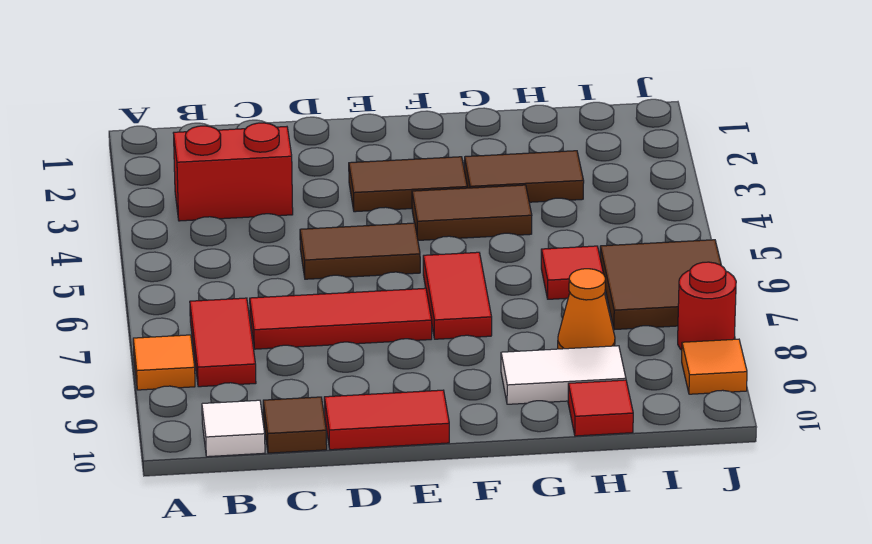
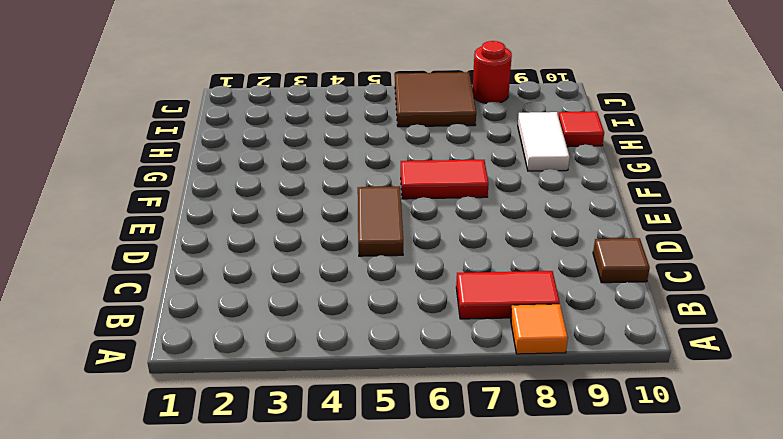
none -> red brick B3:C3 level 1
none -> white tile B10 level 1
none -> red tile C7:E7 level 1

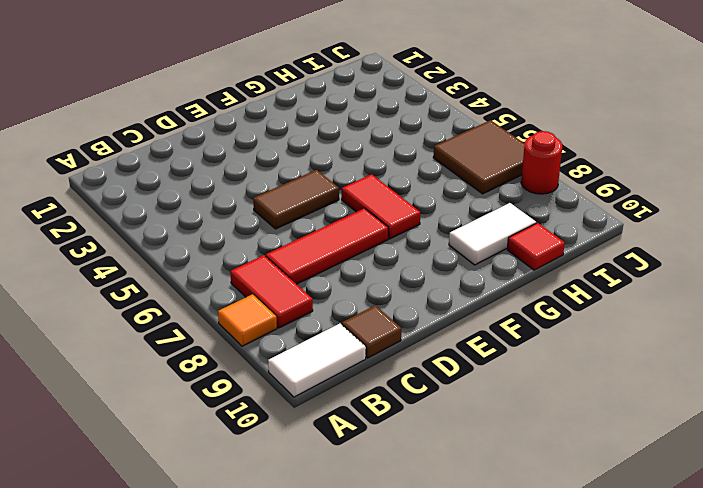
white tile A10:B10 level 1 -> white tile B10 level 1
none -> red brick B3:C3 level 1
none -> red tile D10:E10 level 1
none -> brown tile E3:F3 level 1

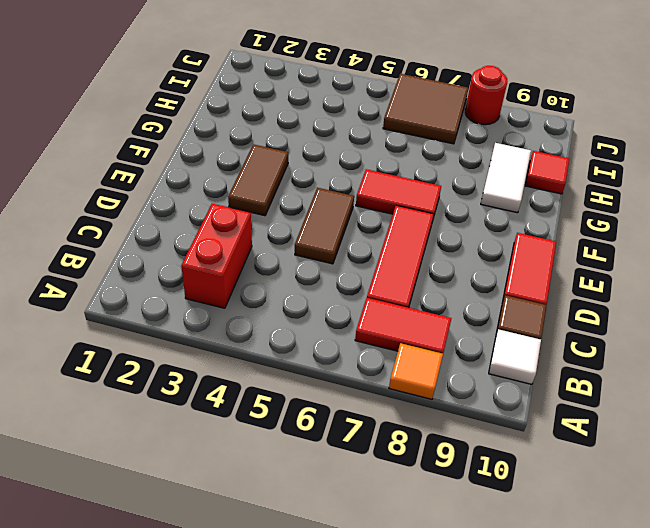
none -> brown tile F4:G4 level 1
none -> brown tile G3:H3 level 1
none -> red tile H6 level 1

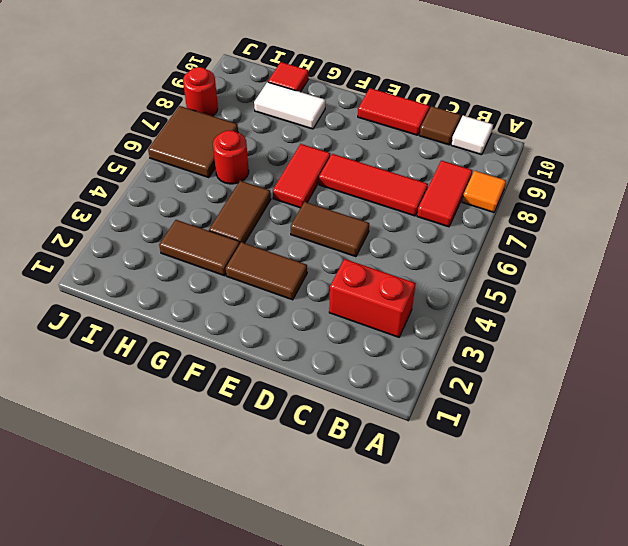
brown tile G4:G5 level 1 -> brown tile F4:G4 level 1
red round brick H6 level 1 -> red tile H6 level 1
none -> orange cone H8 level 1
none -> orange tile J9 level 1

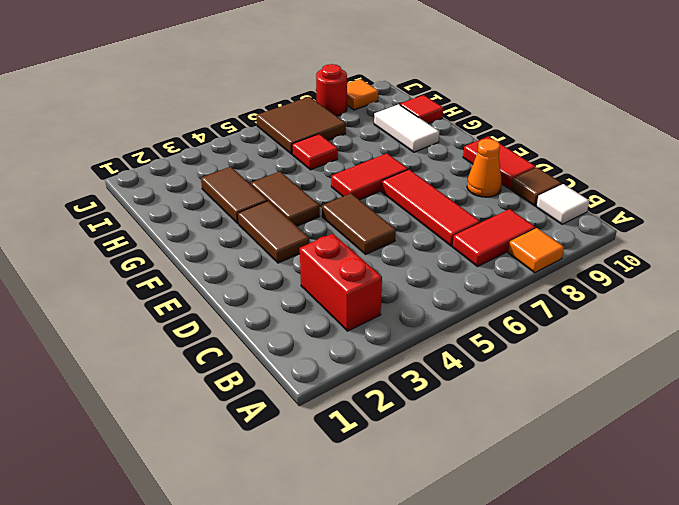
orange cone D9 level 1 -> orange cone H8 level 1

